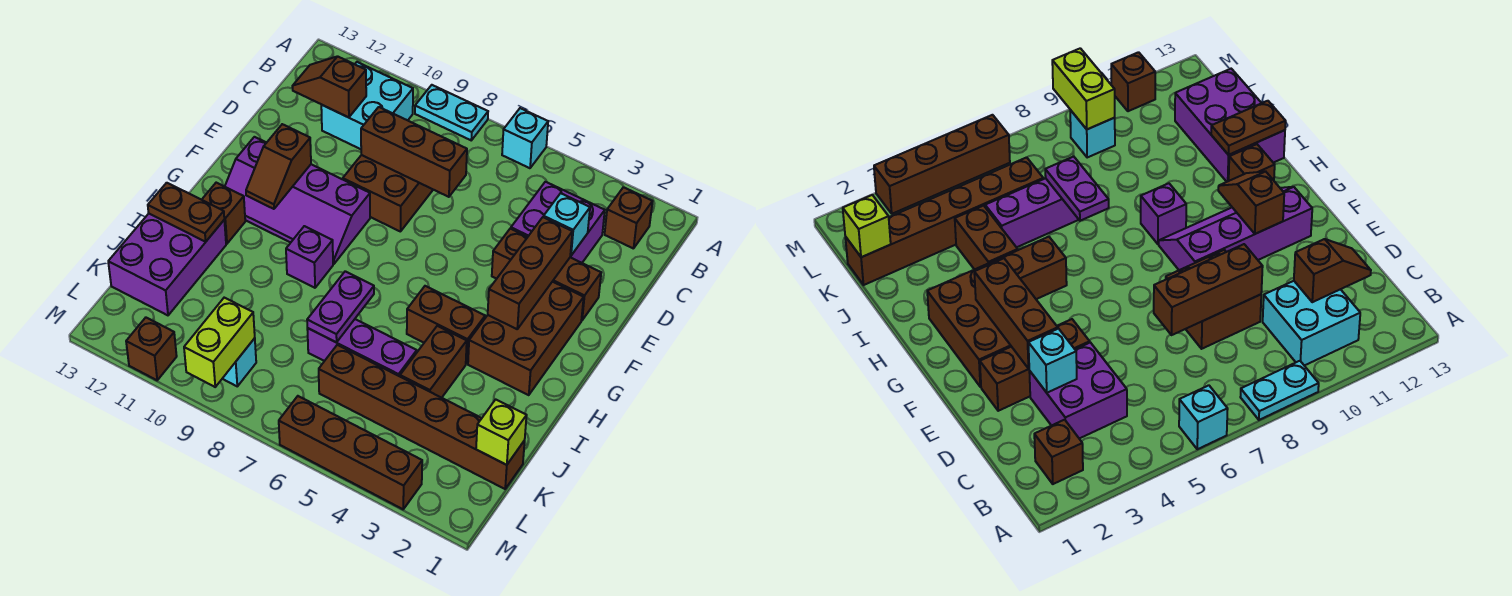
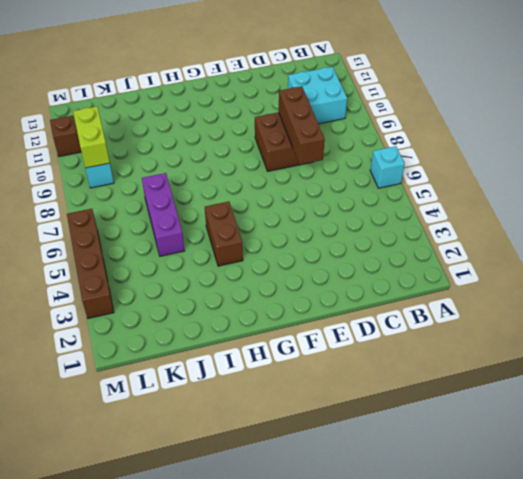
lime brick L9:L10 level 2 -> lime brick L9:M9 level 2
none -> cyan plate A8:A9 level 1
none -> brown brick B2 level 1
none -> purple brick C3:D4 level 1

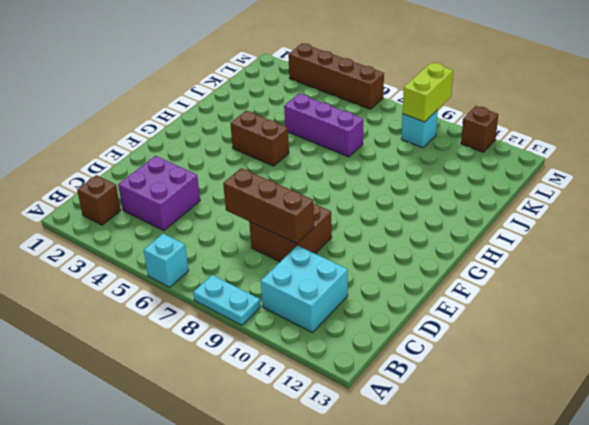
none -> brown brick E2:E4 level 1
none -> brown brick F2:H3 level 1
none -> purple slope F9:G12 level 1 top F

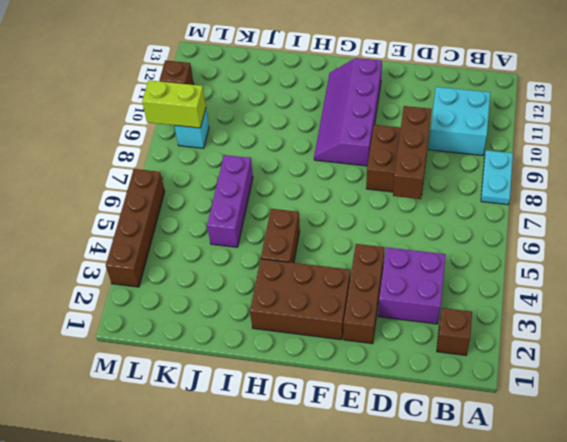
none -> cyan brick A6 level 1
none -> purple brick H9 level 1
none -> brown brick H12 level 1

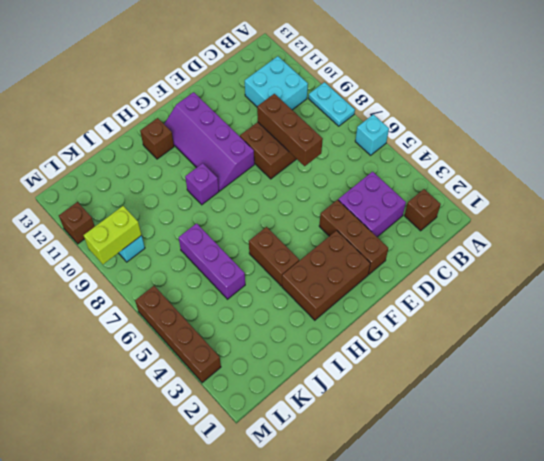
none -> brown brick I4:J4 level 1
none -> purple brick I12:K13 level 1
none -> brown brick K1:K6 level 1

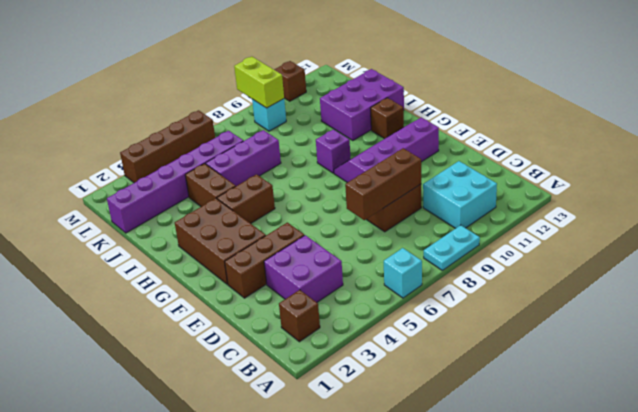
purple brick I11:J13 level 1 -> purple brick I12:K13 level 1
purple brick K1:K6 level 1 -> brown brick K1:K6 level 1
none -> brown slope C11:C12 level 2 top 11
none -> cyan brick D3 level 2
none -> brown brick E3:G3 level 2

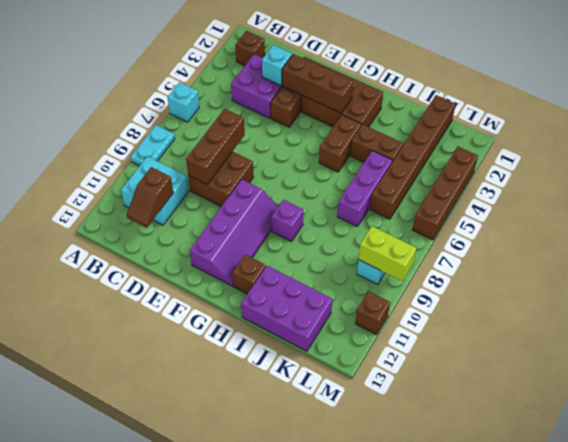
none -> brown slope F11:G11 level 2 top F
none -> purple plate I7:J7 level 2
none -> brown plate I12:I13 level 2

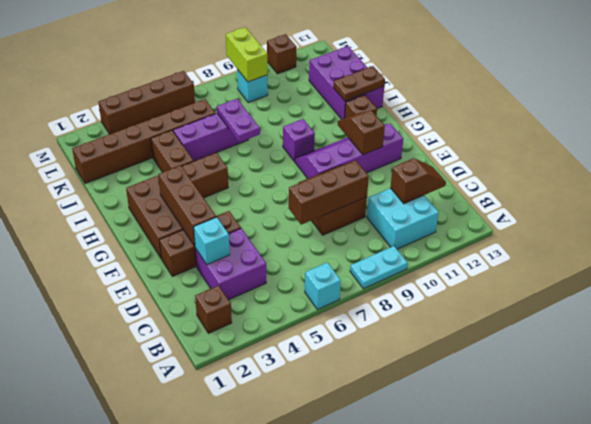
none -> lime brick K1 level 2

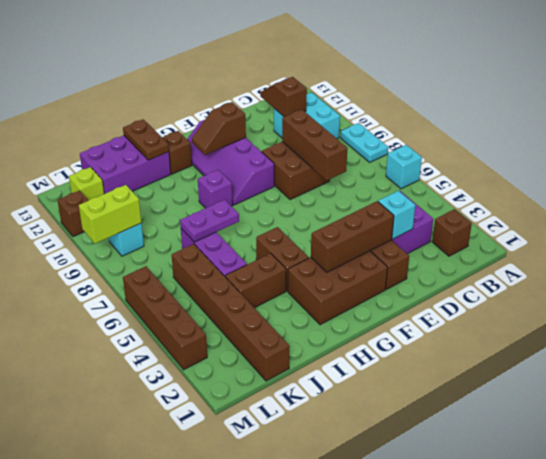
lime brick L12 level 1 -> lime brick K1 level 2

